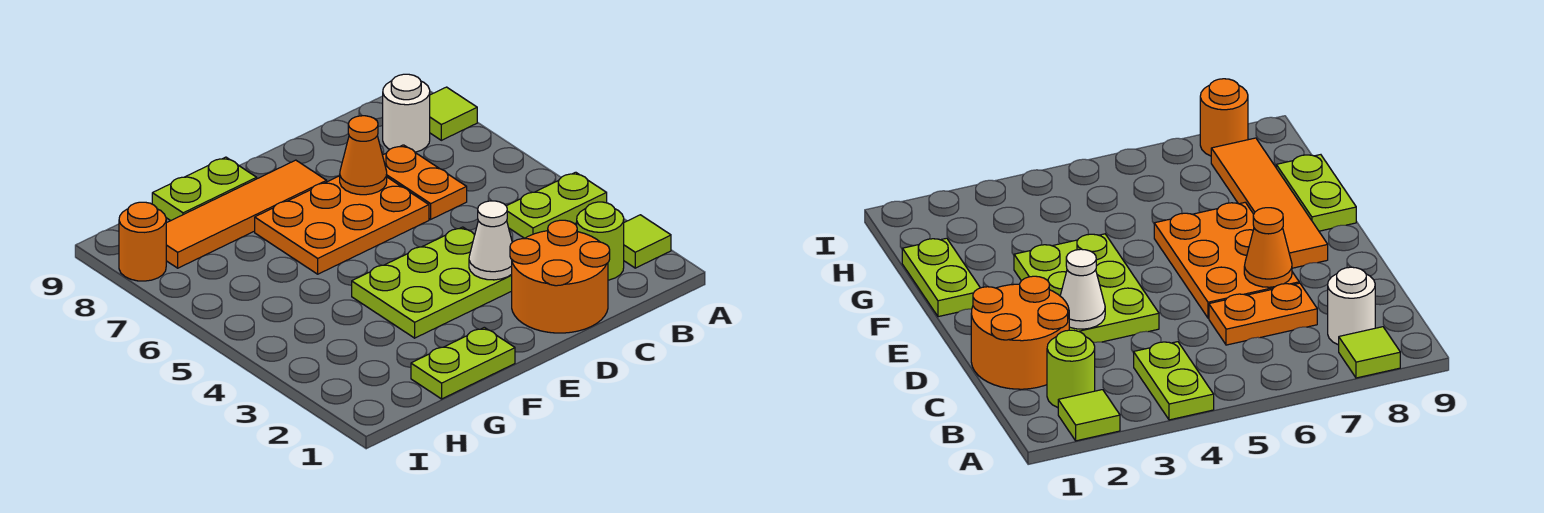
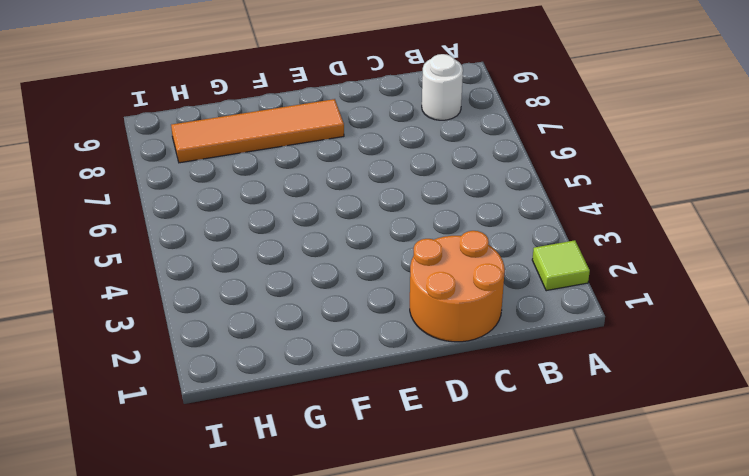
none -> lime plate A4:B4 level 1
none -> lime tile A8 level 1
none -> lime round brick B2 level 1

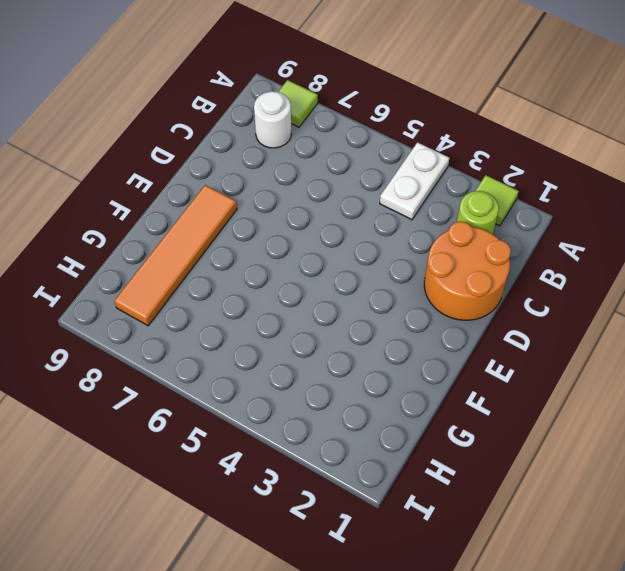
white plate A4:B4 level 1 -> lime plate A4:B4 level 1
none -> orange plate C6:C7 level 1
none -> lime plate D3:F4 level 1
none -> orange plate D6:F7 level 1

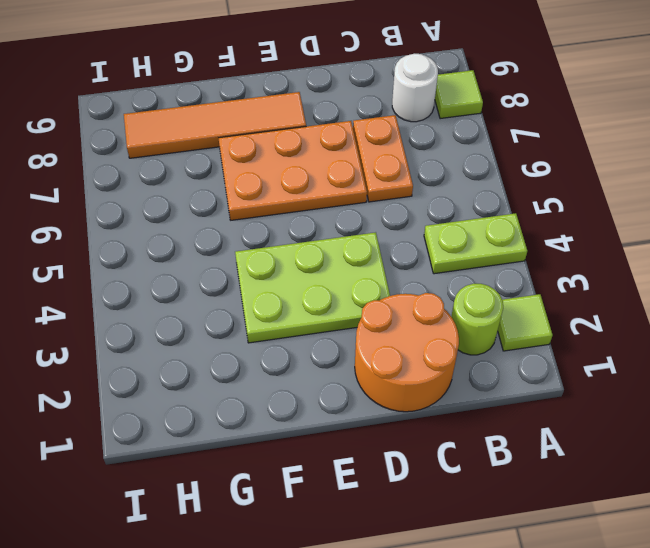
none -> lime plate F1:G1 level 1
none -> lime plate F9:G9 level 1
none -> orange round brick I8 level 1

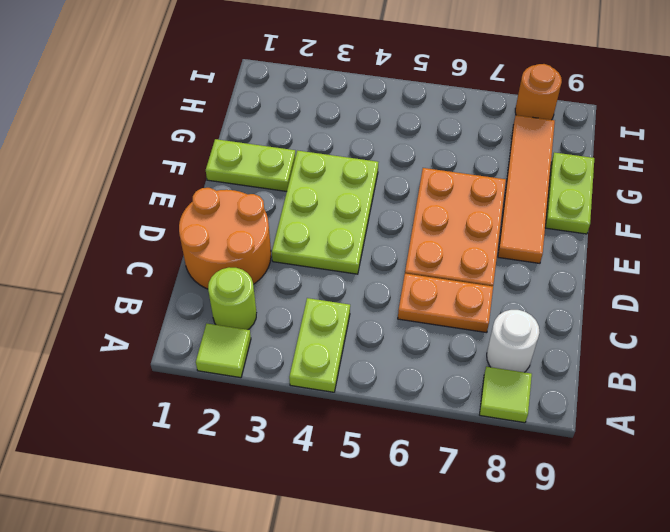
lime plate F1:F2 level 1 -> lime plate F1:G1 level 1
none -> white cone D3 level 2
none -> orange cone D7 level 2

